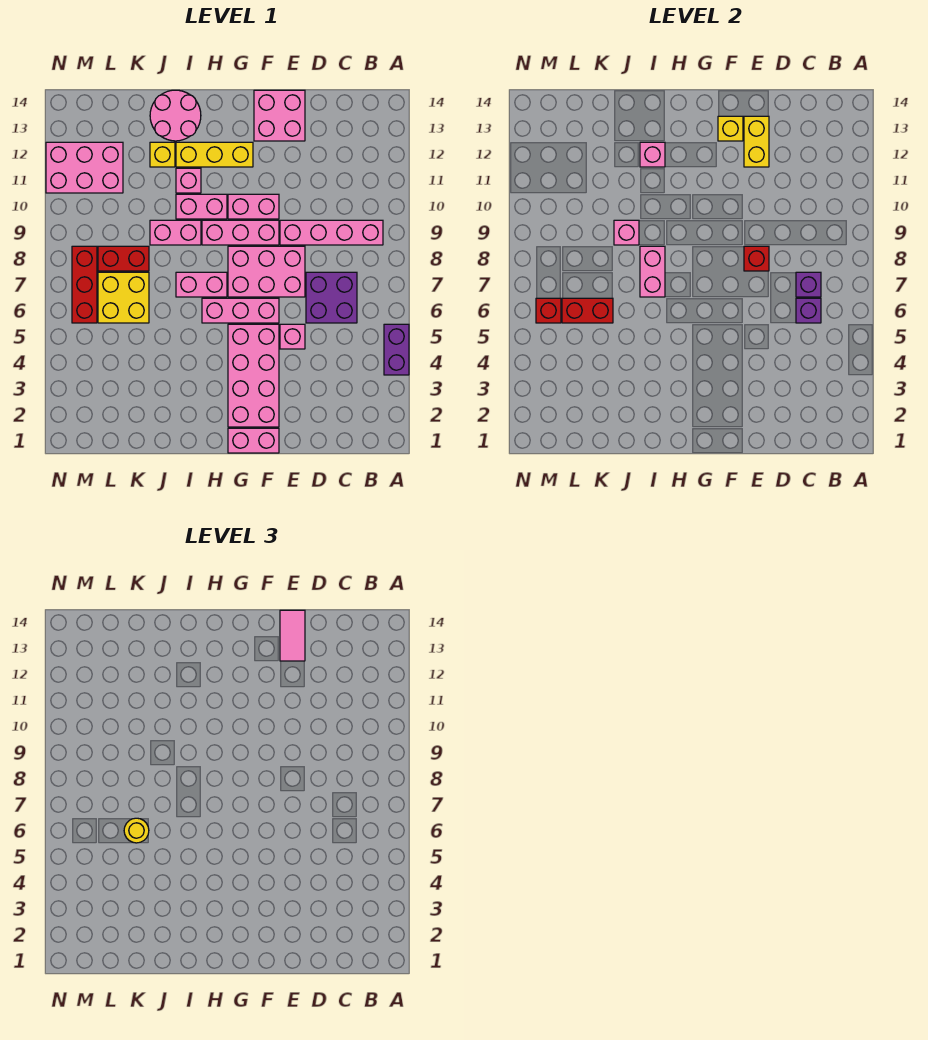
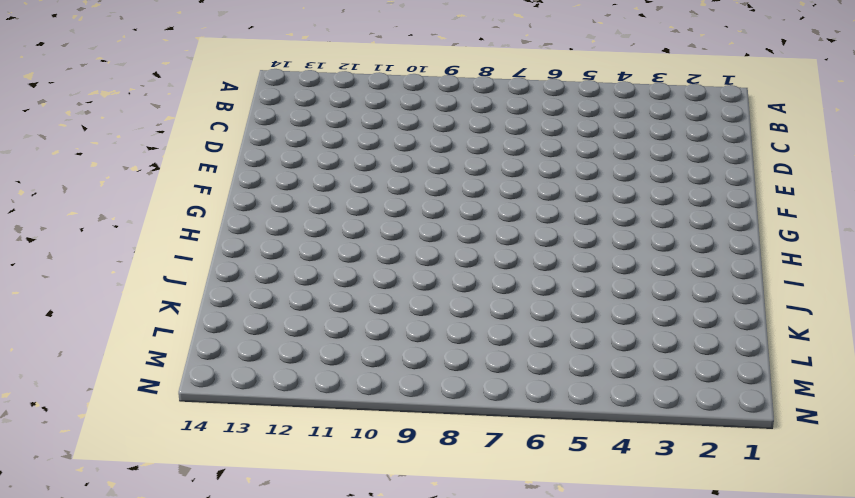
none -> purple brick A4:A5 level 1
none -> pink brick B9:E9 level 1
none -> purple brick C6:D7 level 1
none -> pink brick E5 level 1

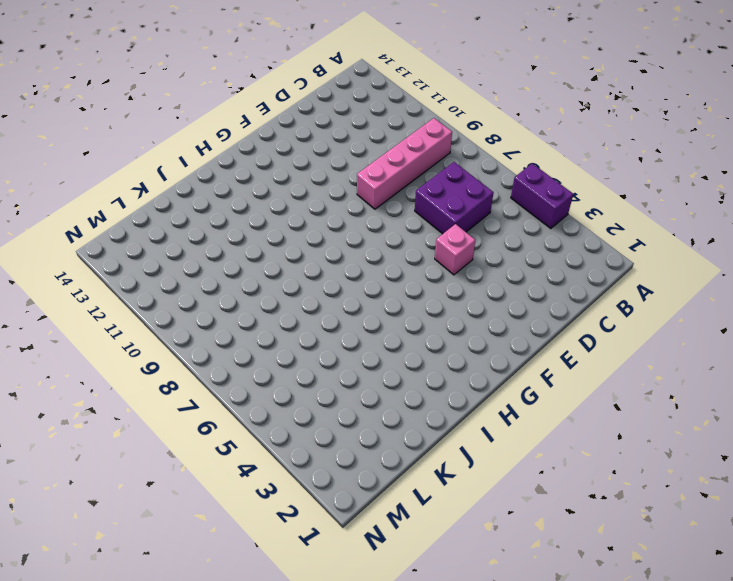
none -> pink brick E7:G8 level 1
none -> pink brick E13:F14 level 1
none -> pink brick F1:G1 level 1
none -> pink brick F2:G5 level 1

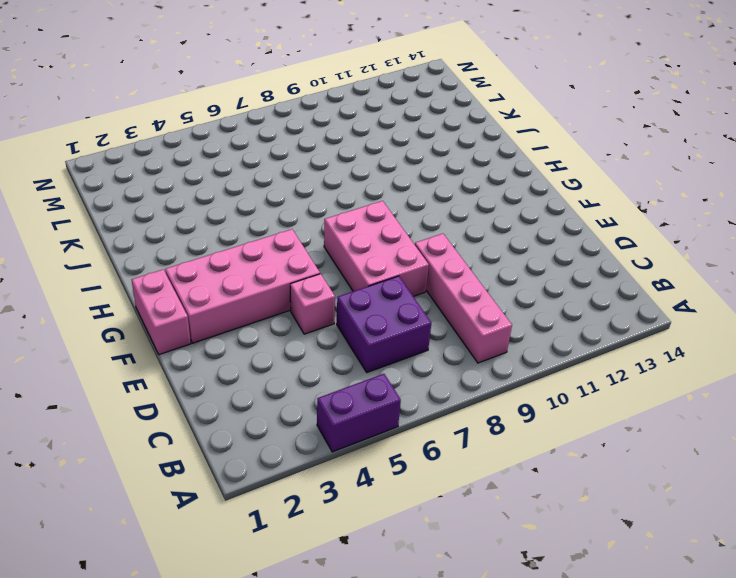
none -> pink brick E13:F14 level 1
none -> pink brick F6:H6 level 1
none -> pink brick F9:H9 level 1
none -> pink brick F10:G10 level 1

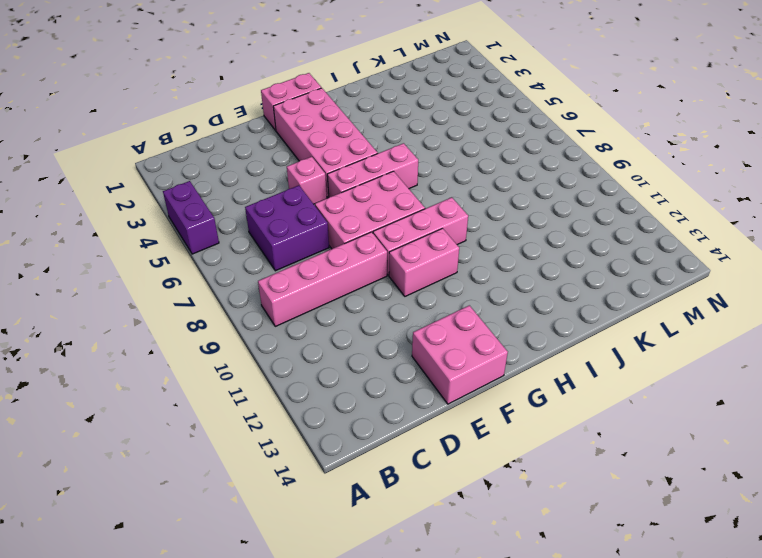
none -> yellow brick G12:I12 level 1
none -> pink brick H7:I7 level 1
none -> pink brick H10:I10 level 1
none -> pink brick I9:J9 level 1

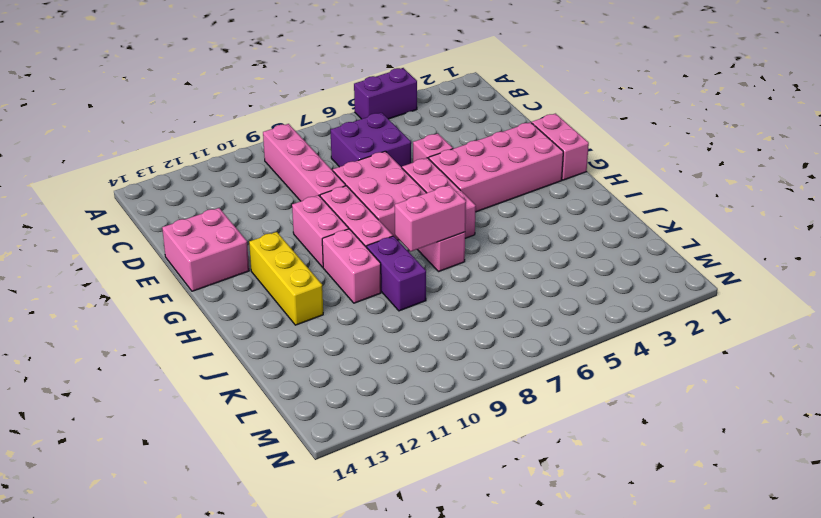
purple brick I9:J9 level 1 -> pink brick I9:J9 level 1
none -> pink brick I11 level 1
none -> pink round brick I13:J14 level 1
none -> yellow brick J12 level 1
none -> yellow brick K6:L7 level 1

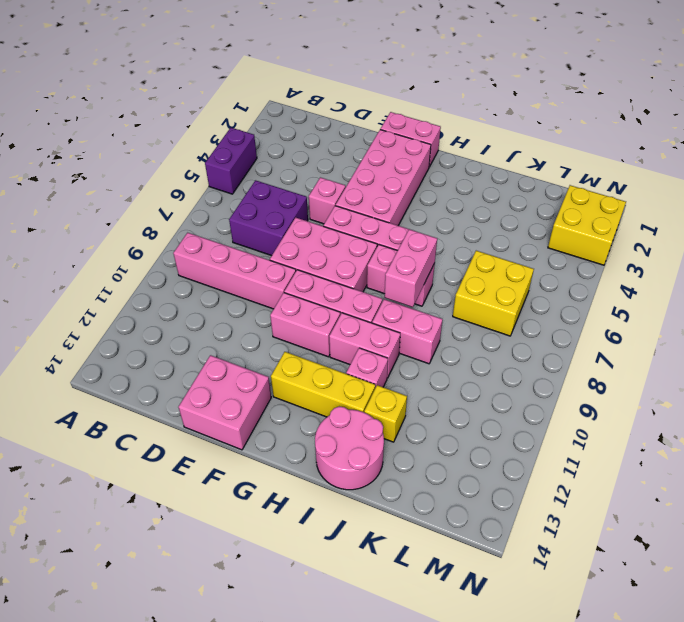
yellow brick M2:N3 level 1 -> none
none -> red brick K8:L8 level 1
none -> pink brick L11:N12 level 1
none -> red brick M6:M8 level 1
none -> purple brick C6 level 2

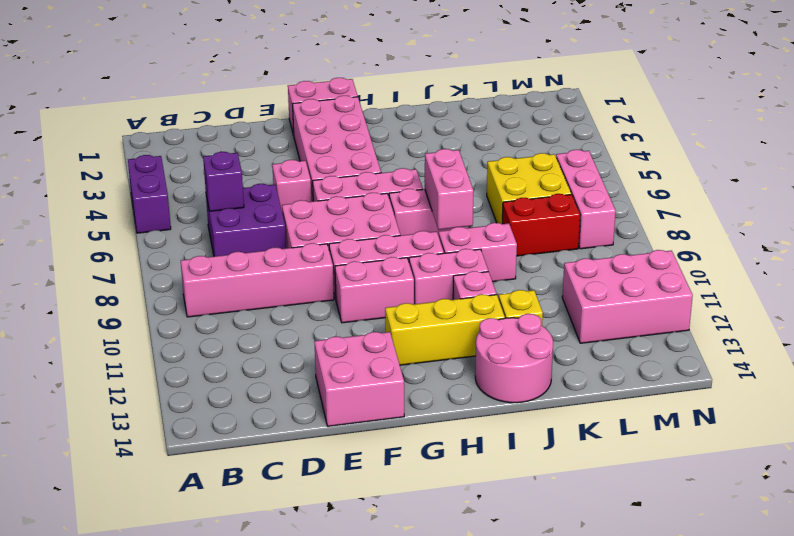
pink brick M6:M8 level 1 -> red brick M6:M8 level 1
none -> purple brick C7 level 2
none -> red brick E8 level 2
none -> yellow brick E12:E13 level 2
none -> yellow brick F13 level 2

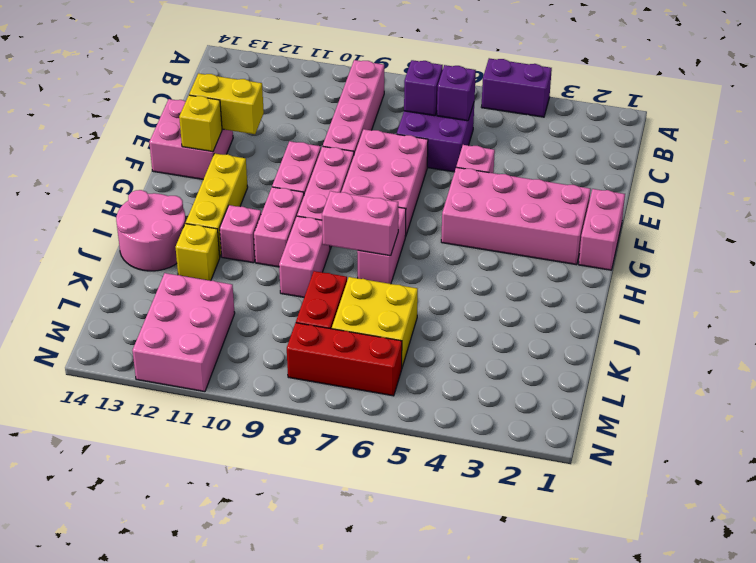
none -> pink brick F6:H6 level 1
none -> red brick E8 level 2
none -> pink brick I12 level 2
none -> pink brick J9 level 2

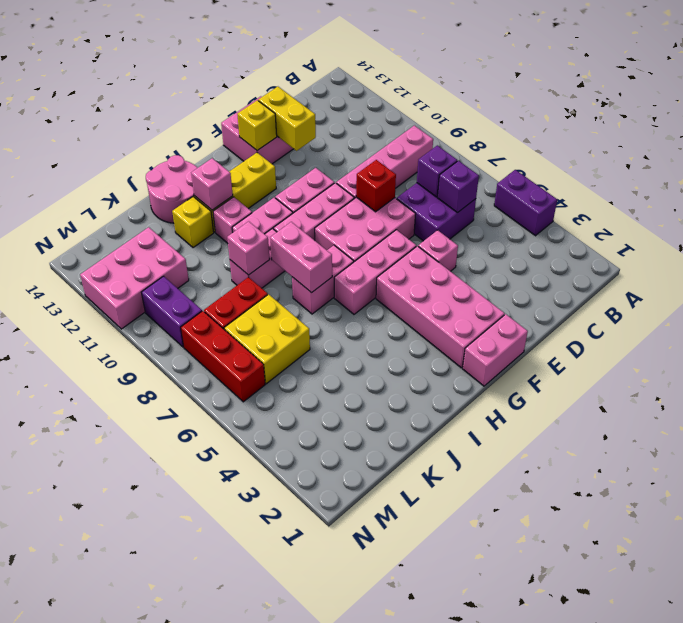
purple brick M9:M10 level 1 -> none
none -> red brick K6:L6 level 2
none -> red brick M6 level 2
none -> pink tile E13:E14 level 3
none -> yellow round brick K6 level 3

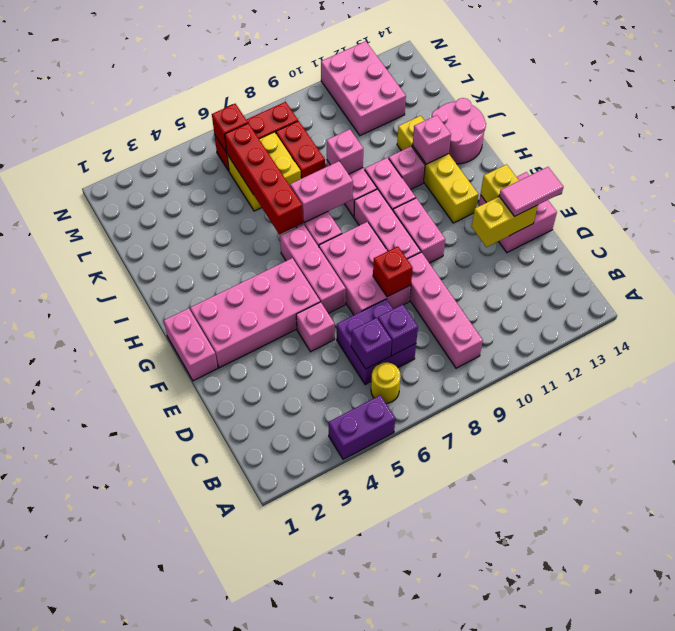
yellow round brick B6 level 1 -> yellow round brick K6 level 3
red brick I6:L6 level 2 -> red brick K6:L6 level 2

